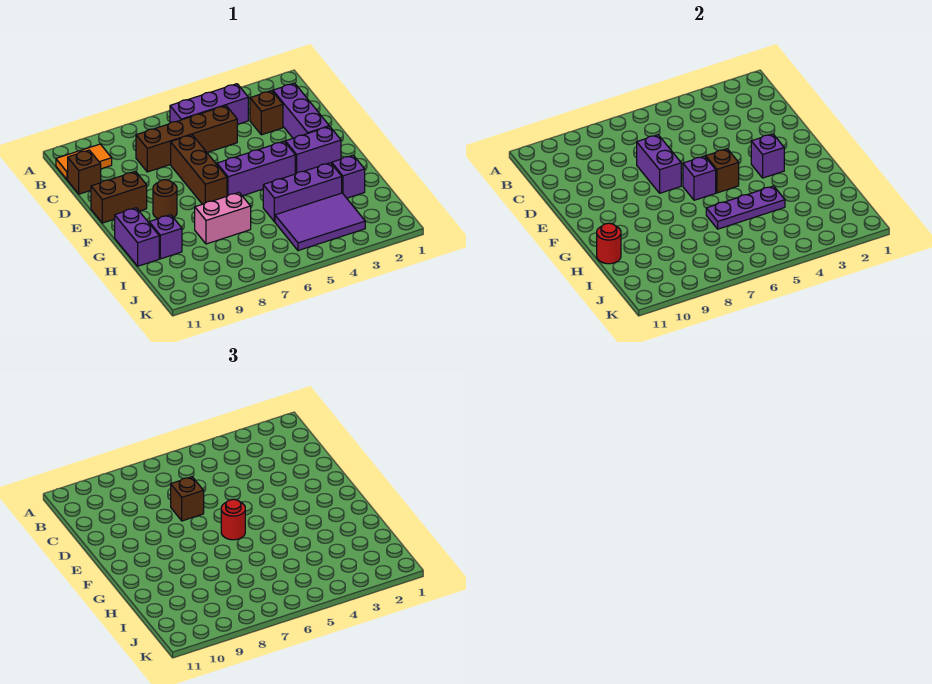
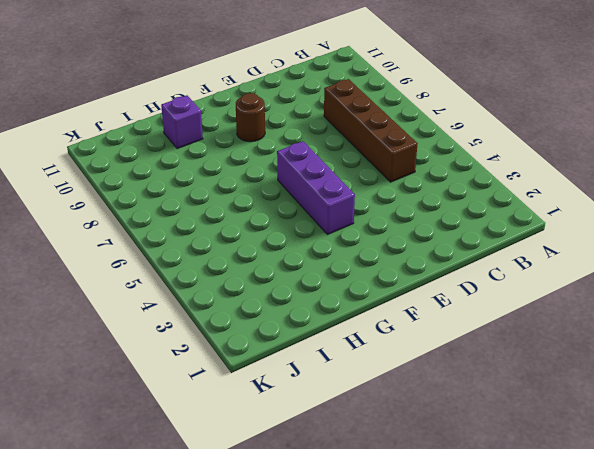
none -> purple brick B4:B6 level 1
none -> orange tile B10:B11 level 1
none -> purple brick C2:E2 level 1

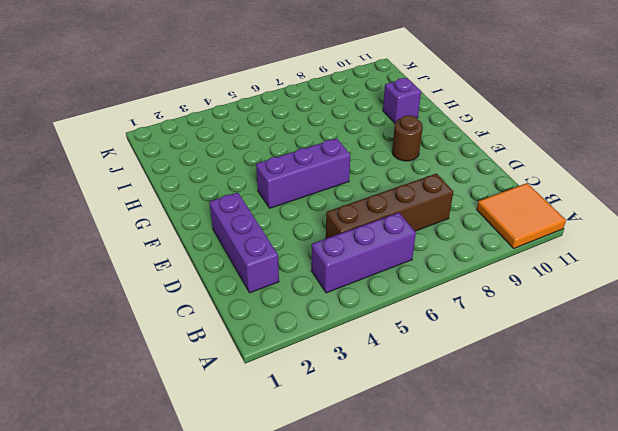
orange tile A10:B11 level 1 -> orange tile B10:B11 level 1
none -> brown brick C3 level 1
none -> brown brick C11 level 1
none -> brown brick D7:F7 level 1

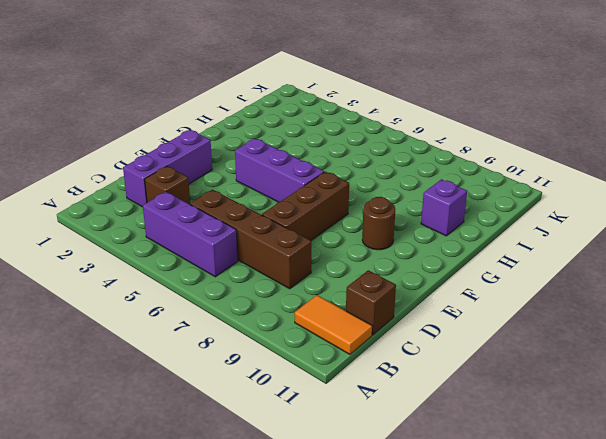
none -> brown brick E10:E11 level 1
none -> purple brick F2:F3 level 1
none -> purple brick G11:H11 level 1

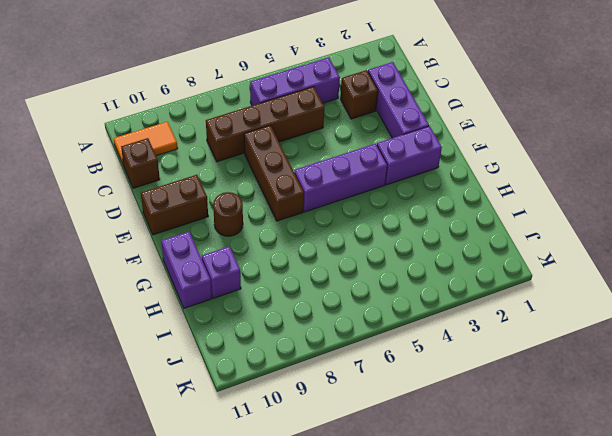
none -> purple brick H2 level 1
none -> purple brick H3:H5 level 1
none -> pink brick H7:H8 level 1

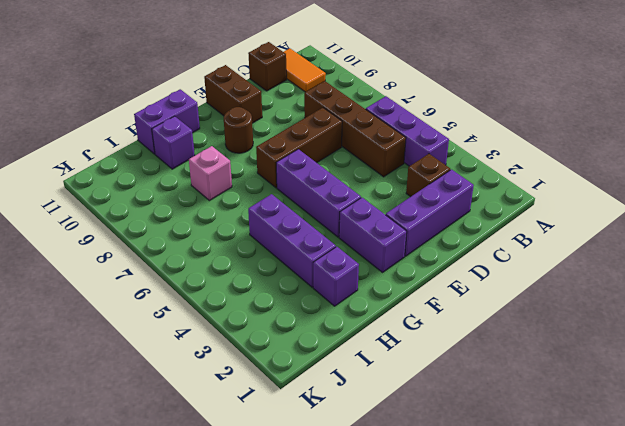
pink brick H8 level 1 -> pink brick H7:H8 level 1
none -> purple tile I3:J5 level 1
none -> purple brick D7:E7 level 2
none -> purple brick F3 level 2

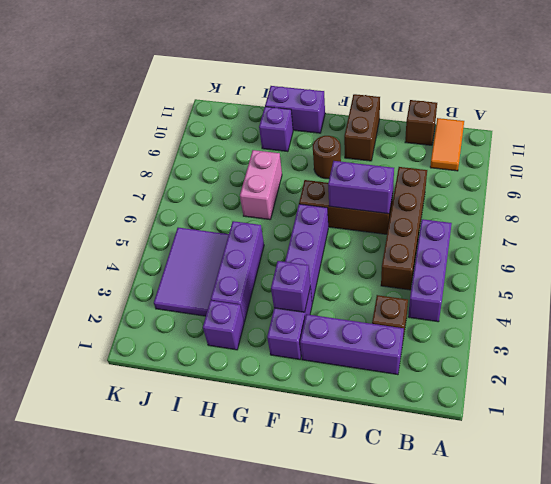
none -> brown brick F5 level 2
none -> purple brick F6 level 2
none -> purple plate H4:H6 level 2

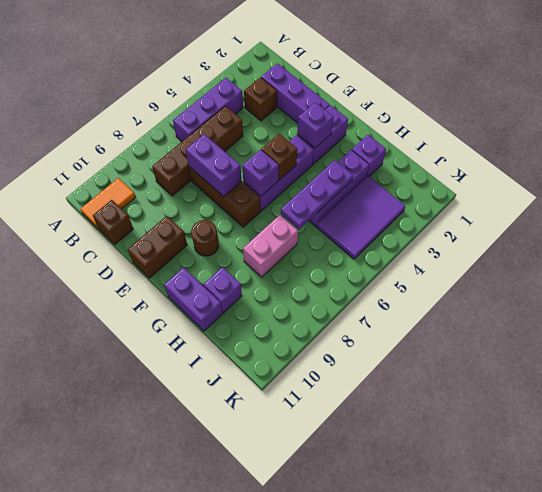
none -> red round brick H11 level 2
none -> brown brick D7 level 3
none -> red round brick F6 level 3

